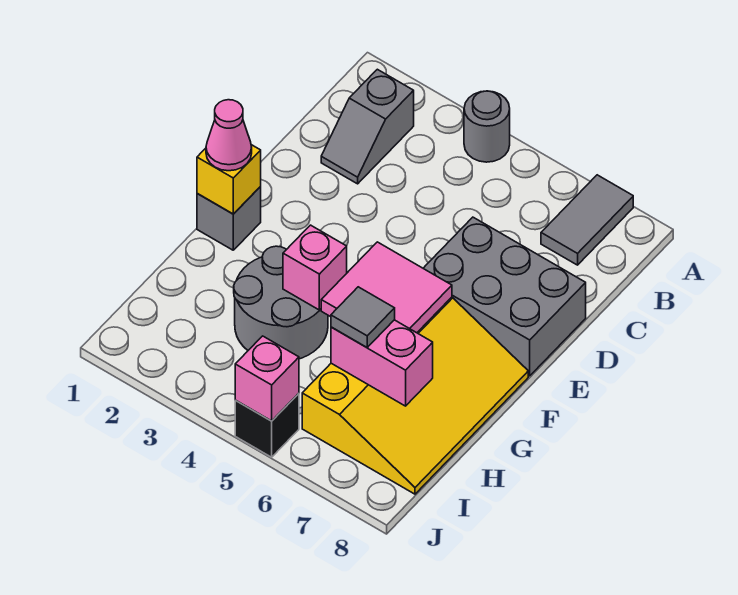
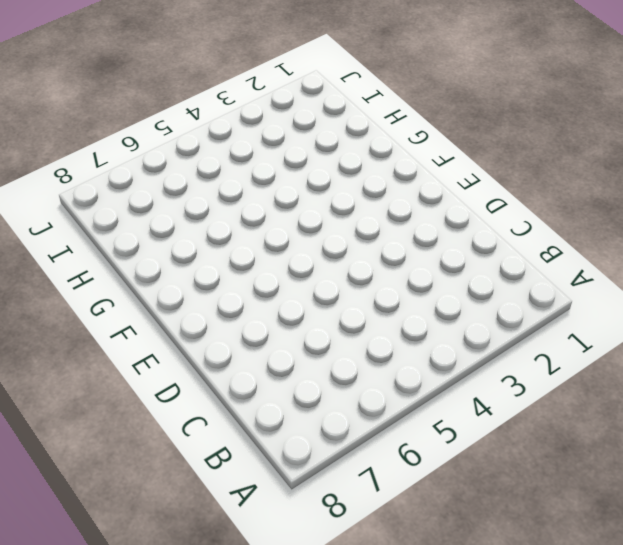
none -> grey round brick A4 level 1
none -> grey tile A7:B7 level 1
none -> grey slope B2:C2 level 1 top B

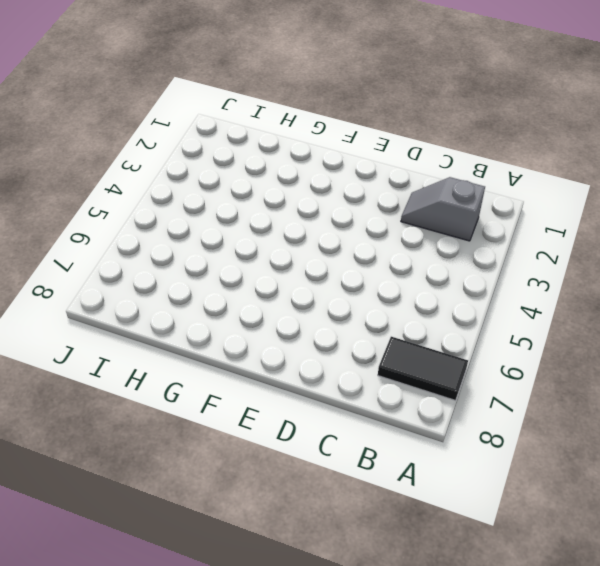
black tile A7:B7 level 1 -> grey tile A7:B7 level 1
none -> grey round brick A4 level 1
none -> grey brick D6:E8 level 1
none -> grey brick F1 level 1

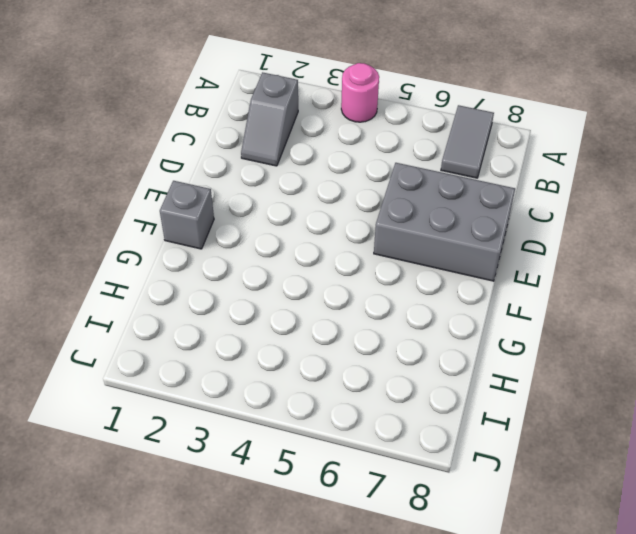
pink round brick A4 level 1 -> grey round brick A4 level 1
none -> yellow slope F6:I8 level 1 top 6
none -> grey round brick G3:H4 level 1
none -> black brick J5 level 1

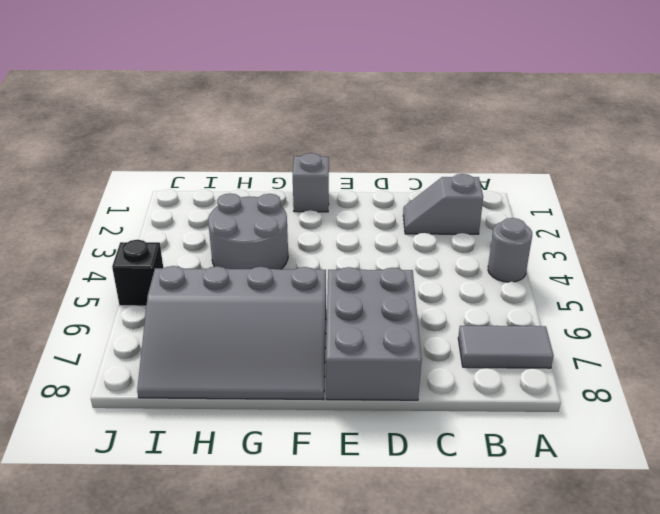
grey slope F6:I8 level 1 top 6 -> yellow slope F6:I8 level 1 top 6
none -> yellow brick F1 level 2
none -> pink tile F5:G6 level 2
none -> pink brick G4 level 2

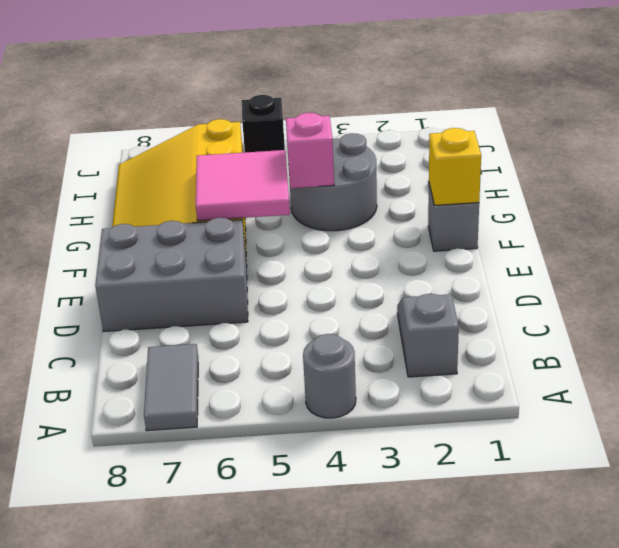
none -> pink brick H6:H7 level 2
none -> pink brick J5 level 2
none -> pink cone F1 level 3

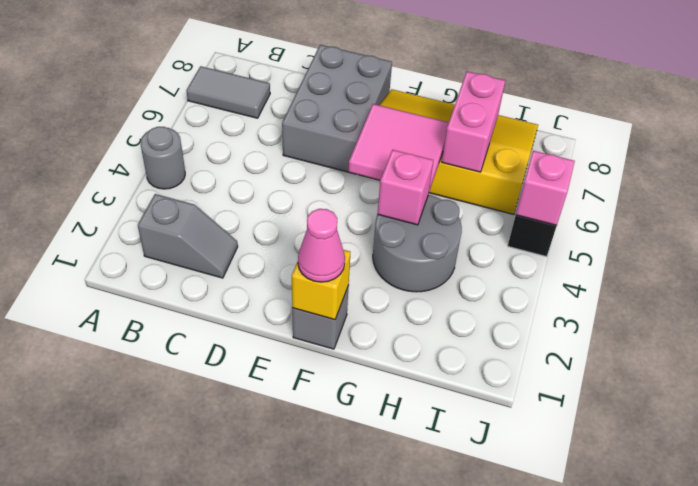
none -> grey tile H6 level 3

